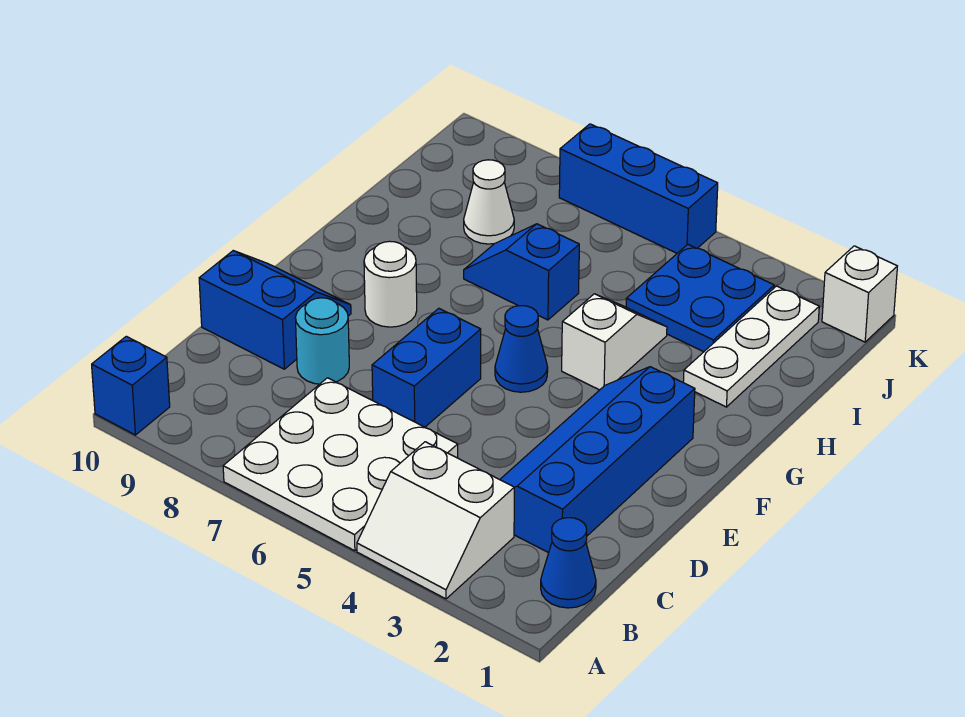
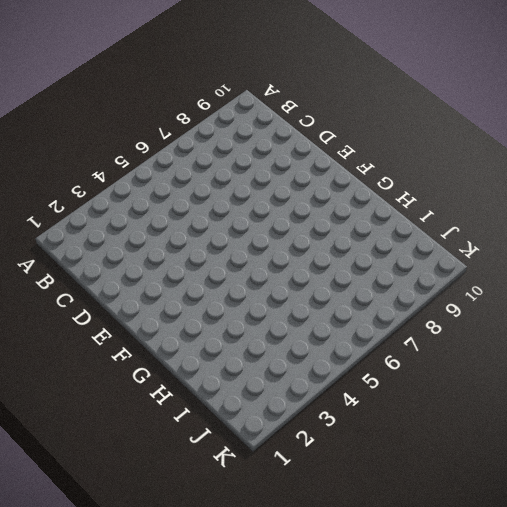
none -> white slope A3:B4 level 1 top B
none -> white plate A5:C7 level 1
none -> blue brick A10 level 1

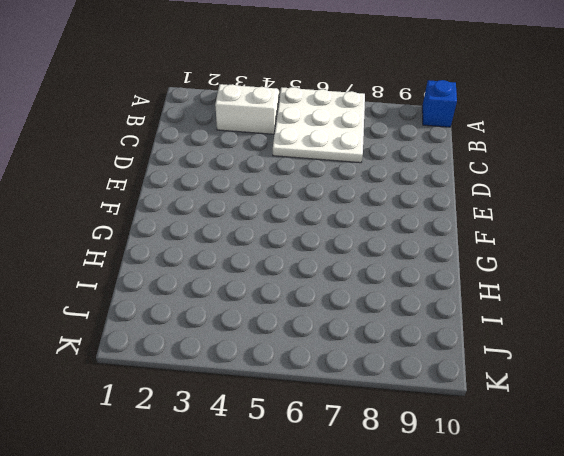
none -> blue cone B1 level 1
none -> blue slope C2:F3 level 1 top 2
none -> blue brick D6:E6 level 1

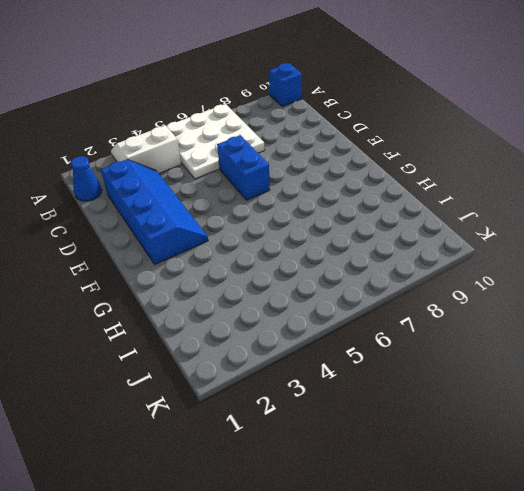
none -> cyan round brick D8 level 1
none -> blue slope D9:E10 level 1 top D
none -> blue cone F5 level 1

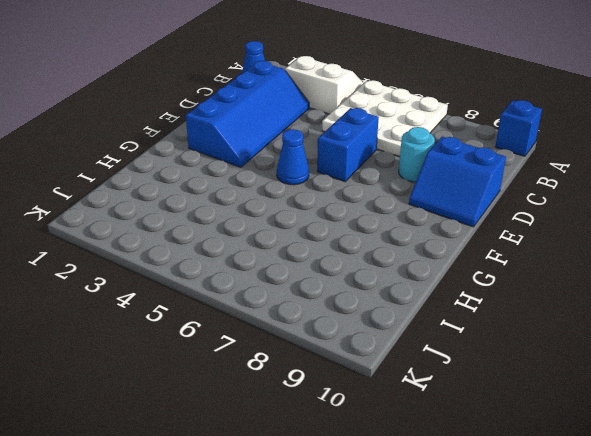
none -> white round brick F8 level 1
none -> white slope G4:H4 level 1 top G
none -> white plate H2:J2 level 1

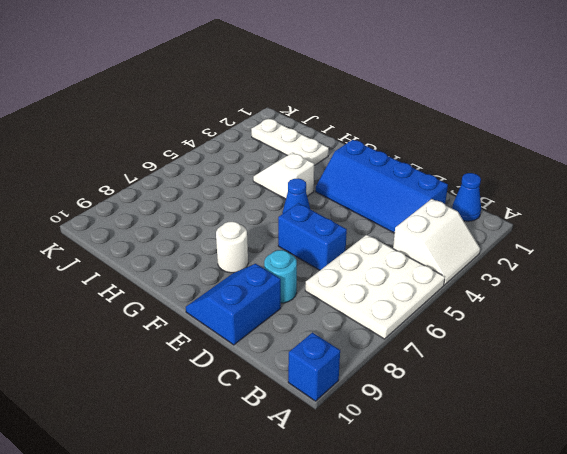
none -> blue slope H6:H7 level 1 top 6
none -> blue plate I3:J4 level 1
none -> white cone I8 level 1

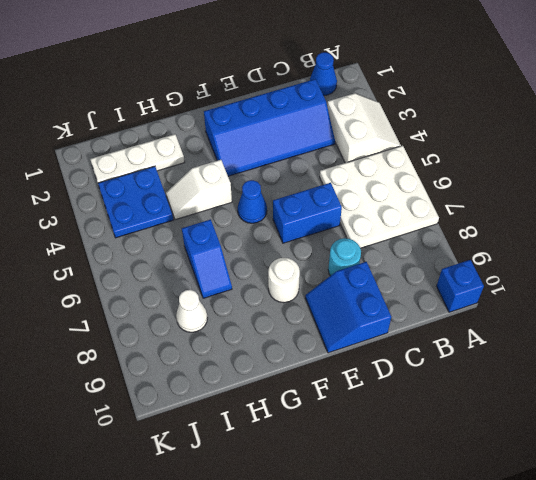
none -> white brick K1 level 1
none -> blue brick K5:K7 level 1

